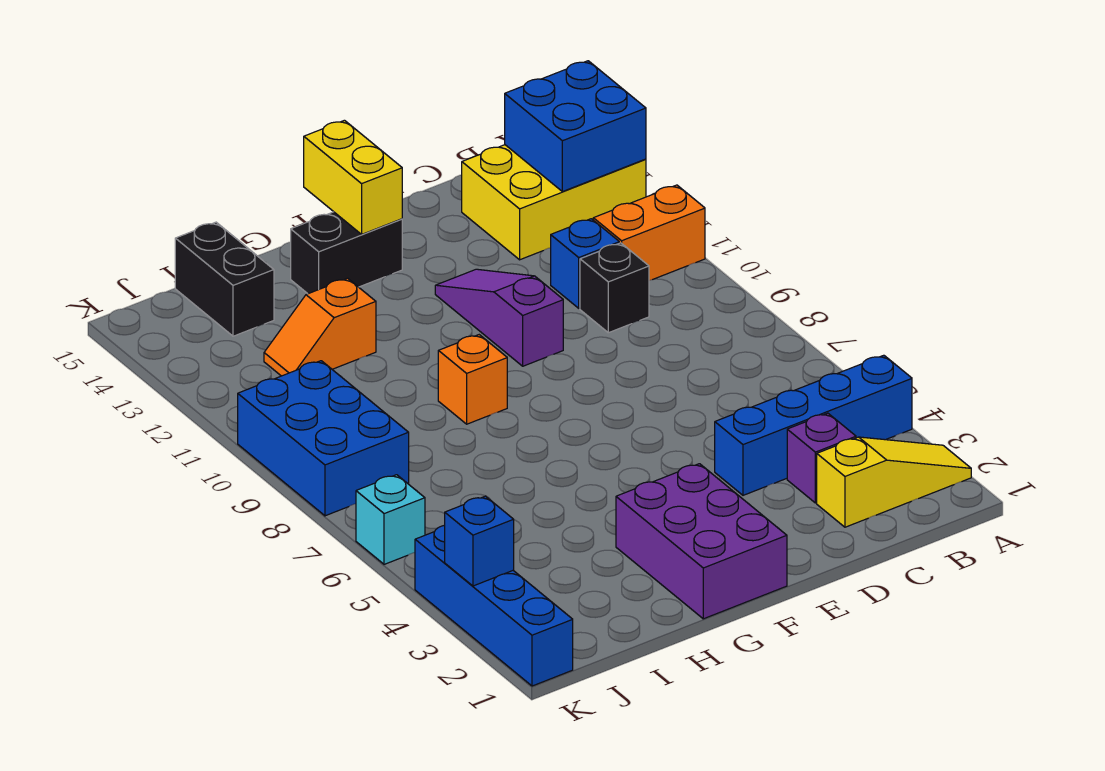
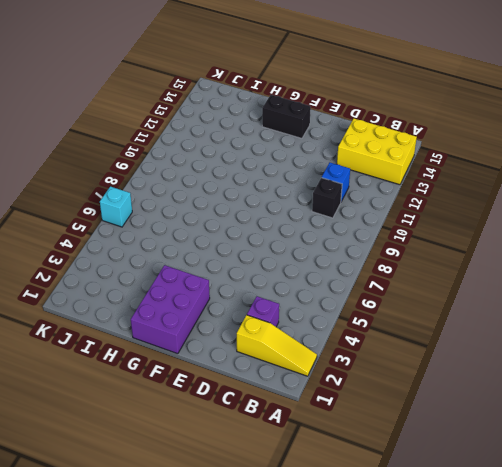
none -> blue brick A4:D4 level 1
none -> orange brick A11:B11 level 1
none -> purple slope E10:E12 level 1 top 10

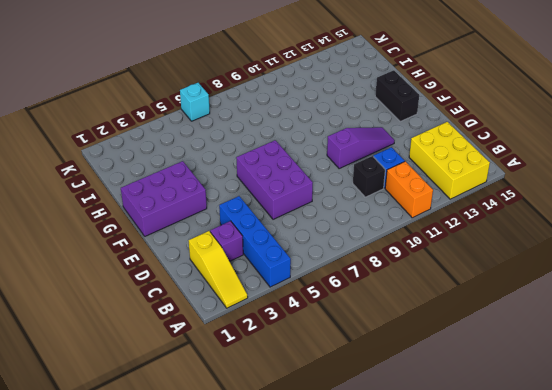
purple brick D6:F7 level 1 -> none
none -> orange brick G9 level 1
none -> orange slope H12:I12 level 1 top H
none -> black brick I14:I15 level 1

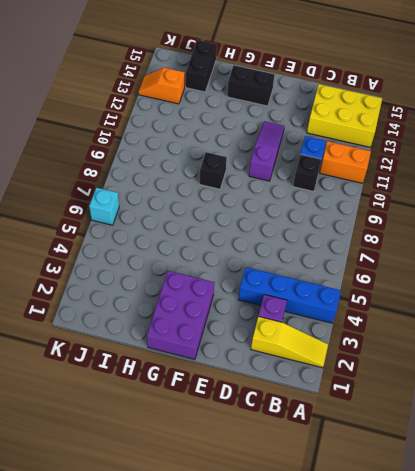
black brick G9 level 1 -> orange brick G9 level 1
orange slope J13:K13 level 1 top J -> orange slope H12:I12 level 1 top H
none -> blue brick J8:K10 level 1
none -> blue brick K1:K4 level 1
none -> blue brick A13:B14 level 2

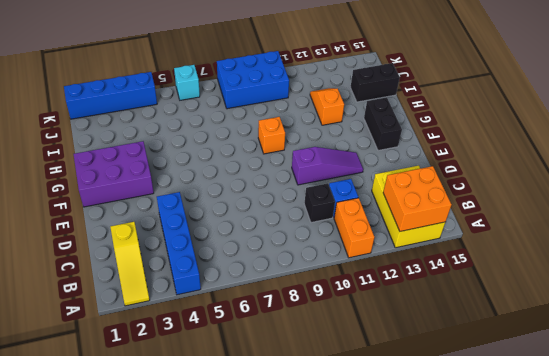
orange brick A13:B14 level 2 -> blue brick A13:B14 level 2
none -> purple brick C3 level 1
none -> yellow brick F14:F15 level 2
none -> blue brick K3 level 2

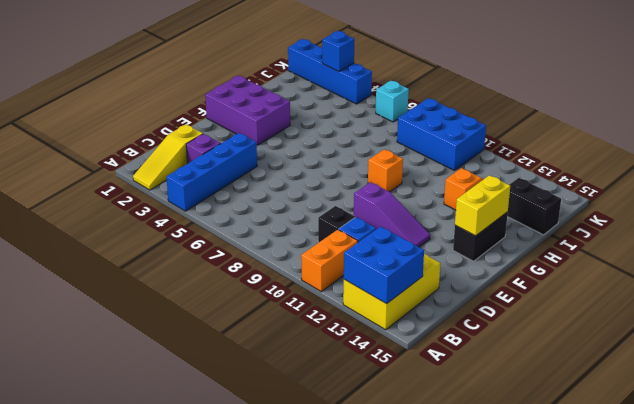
yellow brick F14:G14 level 2 -> yellow brick F14:F15 level 2

